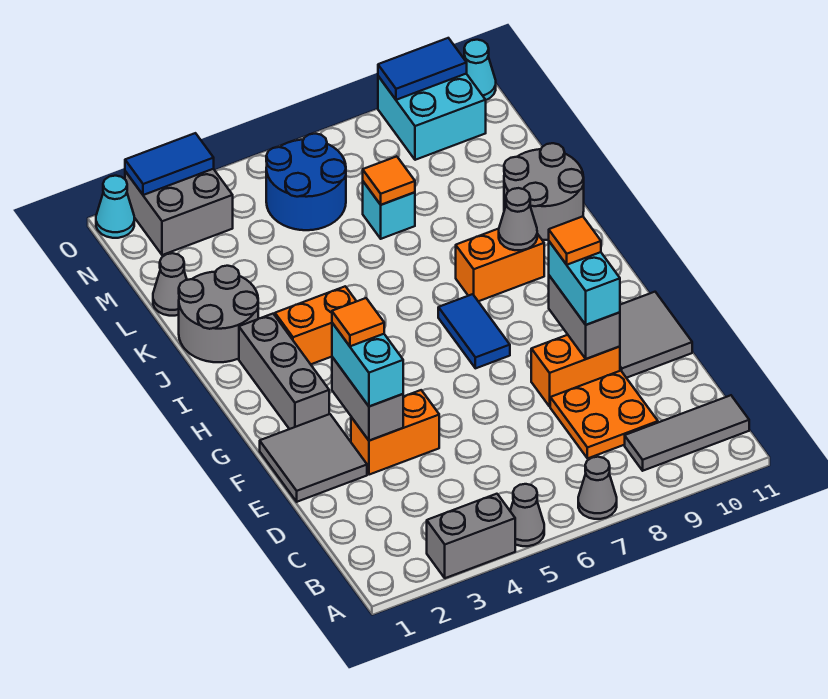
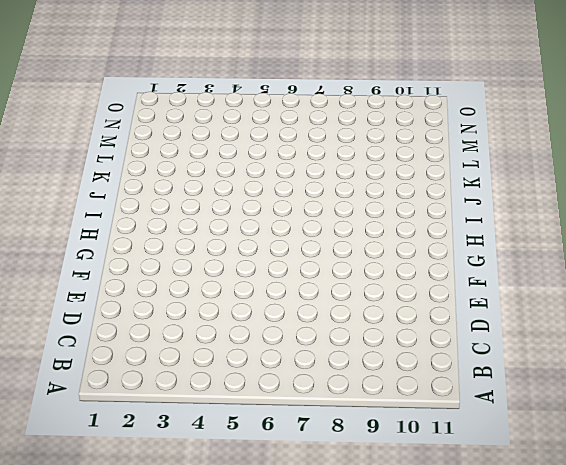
none -> grey brick A3:A4 level 1
none -> grey cone A5 level 1
none -> grey cone A7 level 1
none -> grey tile B9:B11 level 1

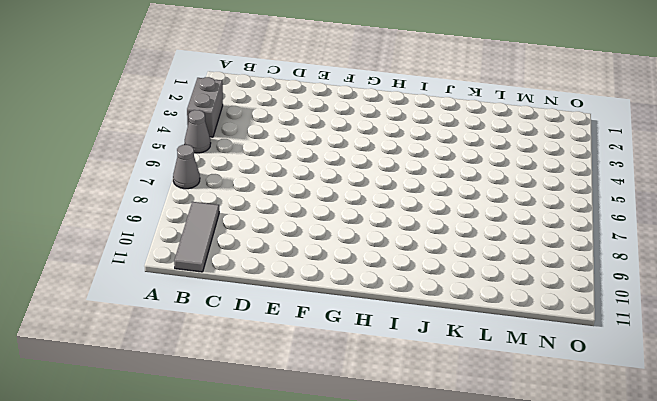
none -> orange plate C8:D9 level 1
none -> grey tile E1:F2 level 1
none -> orange brick E3:E4 level 1
none -> orange brick E8:E9 level 1

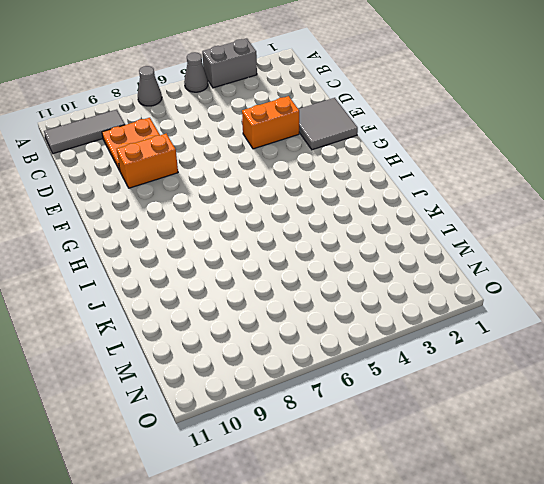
none -> grey tile E10:F11 level 1
none -> grey brick G2:I2 level 1
none -> blue tile G7:H7 level 1
none -> orange brick I3:I4 level 1

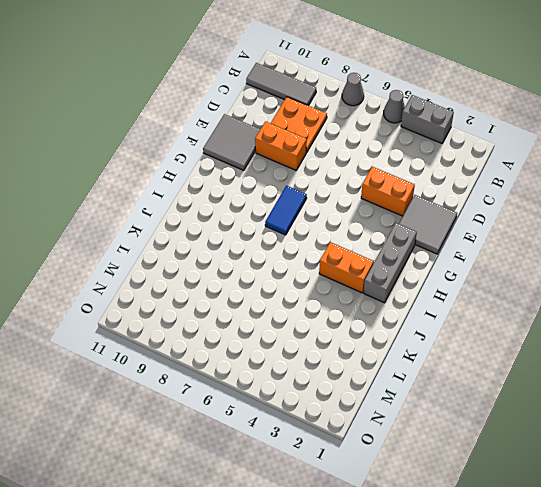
none -> orange brick I8:I9 level 1
none -> grey round brick J1:K2 level 1
none -> grey round brick J10:K11 level 1
none -> grey cone L1 level 1

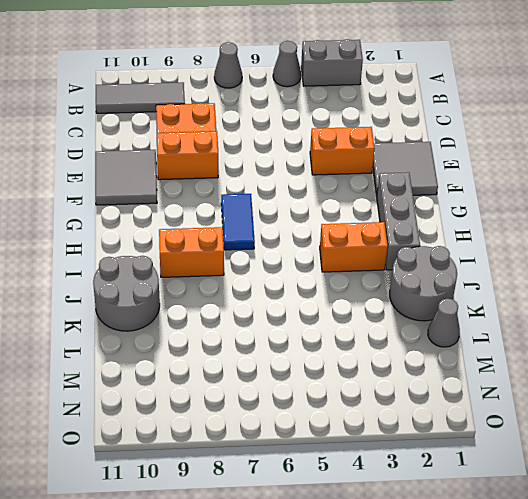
none -> cyan brick L7 level 1
none -> blue round brick M5:N6 level 1
none -> grey brick N2:O3 level 1
none -> cyan brick N9:O10 level 1

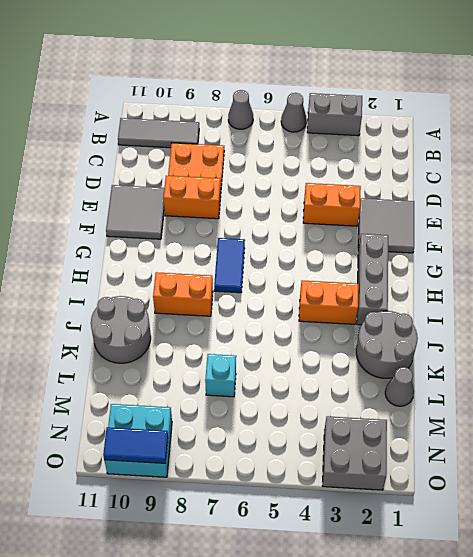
none -> blue round brick M5:N6 level 1
none -> cyan cone O1 level 1
none -> cyan cone O11 level 1
none -> grey brick E3:F3 level 2

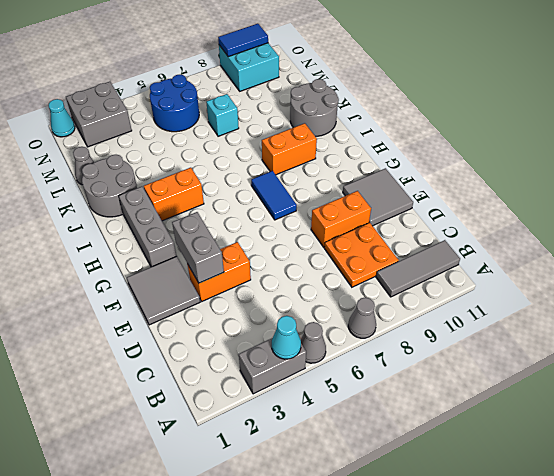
cyan cone A4 level 2 -> cyan cone O11 level 1
none -> grey brick E9:F9 level 2
none -> grey cone I9 level 2
none -> orange tile L7 level 2
none -> blue tile O2:O3 level 2

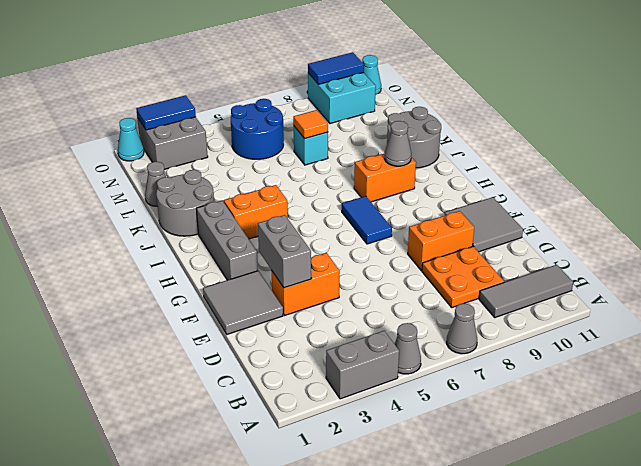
none -> grey brick E9:F9 level 2
none -> cyan brick E3:F3 level 3
none -> cyan brick E9:F9 level 3
none -> orange tile F3 level 4

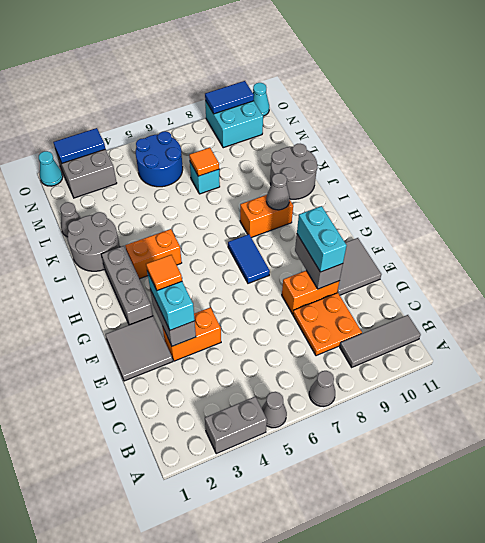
none -> orange tile F9 level 4

